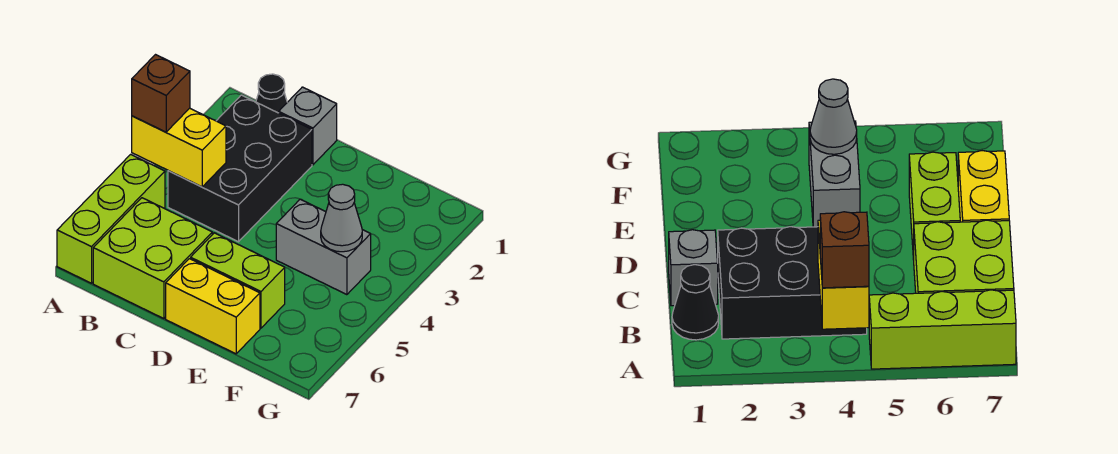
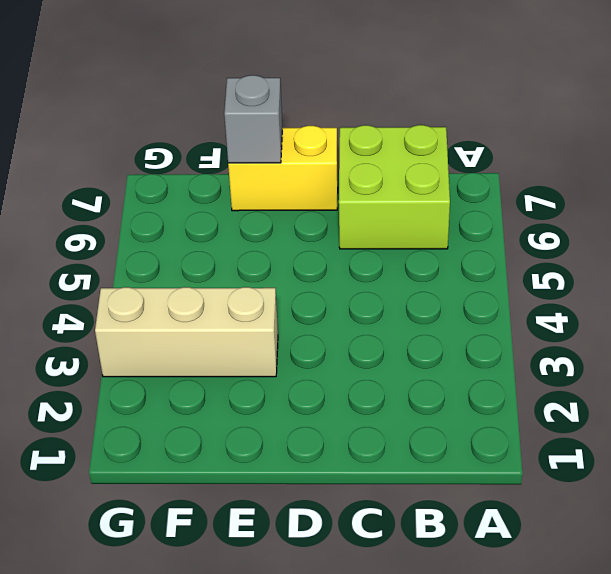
tan brick E3:G3 level 1 -> none
grey brick E7 level 2 -> grey brick C1 level 1
none -> lime brick A5:A7 level 1
none -> black cone B1 level 1

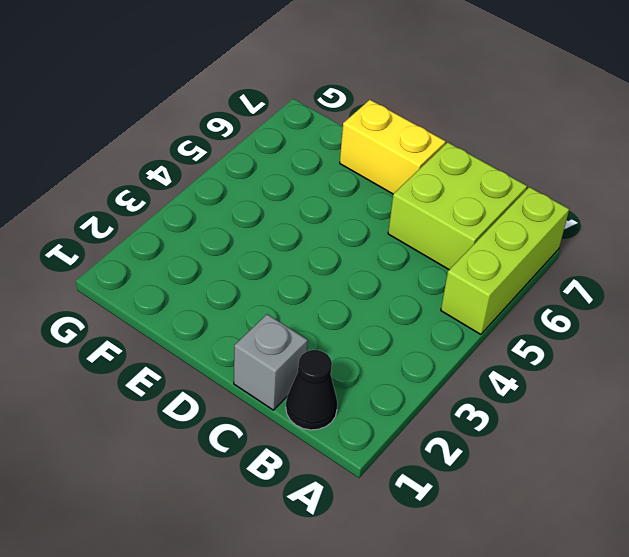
none -> black brick B2:C4 level 1
none -> lime brick D6:E6 level 1

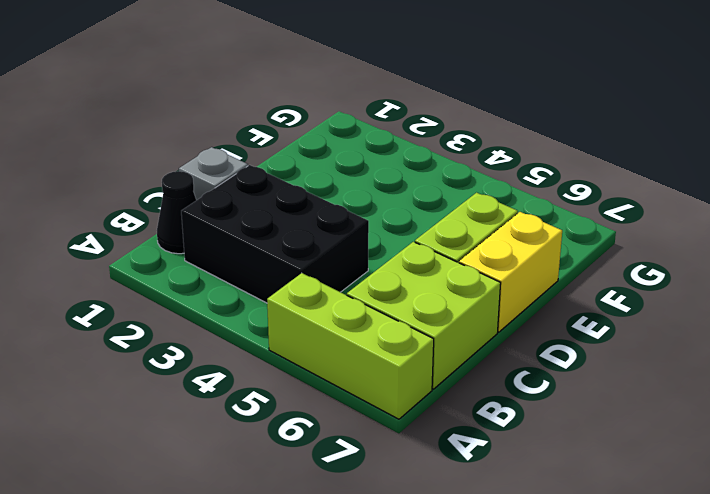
none -> grey brick E4:F4 level 1
none -> yellow brick A4:B4 level 2

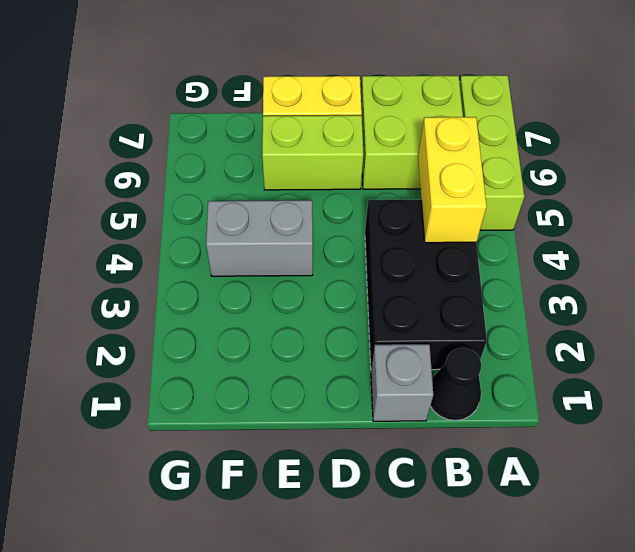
yellow brick B4:B5 level 2 -> yellow brick A4:B4 level 2
none -> grey cone F4 level 2
none -> brown brick A4 level 3

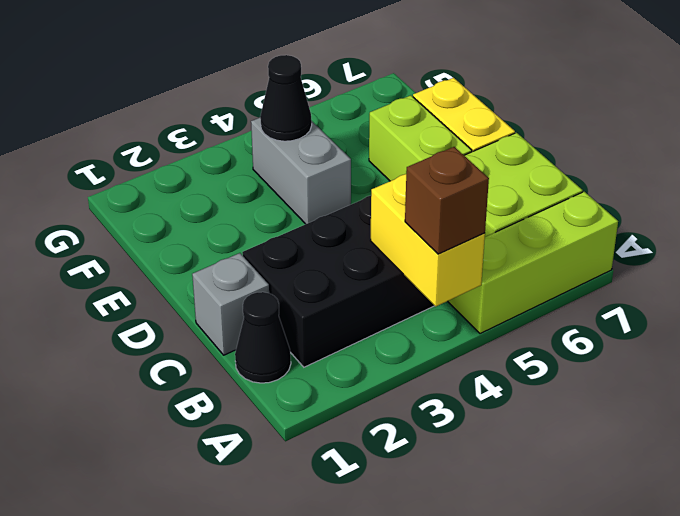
black cone F4 level 2 -> grey cone F4 level 2

